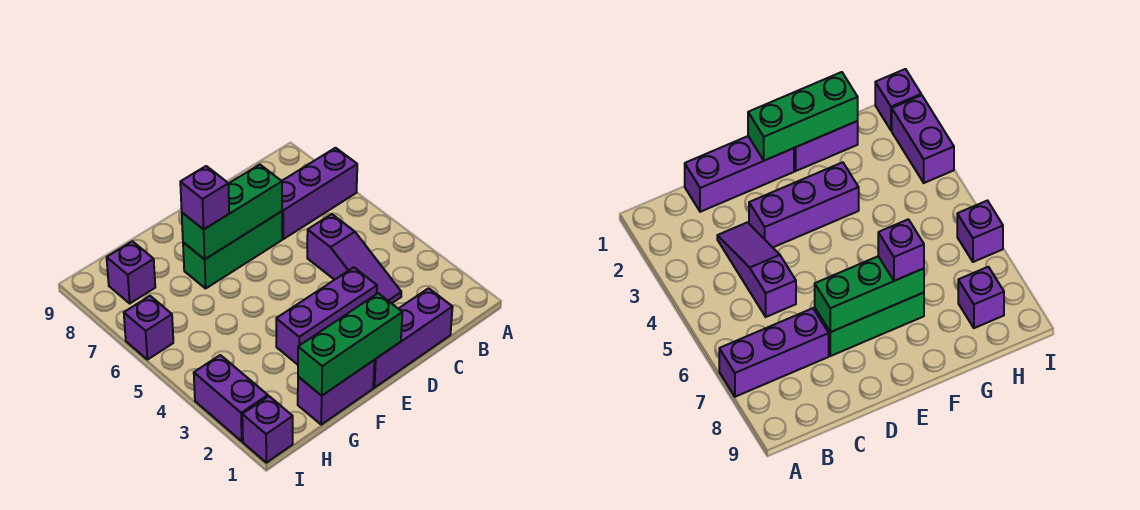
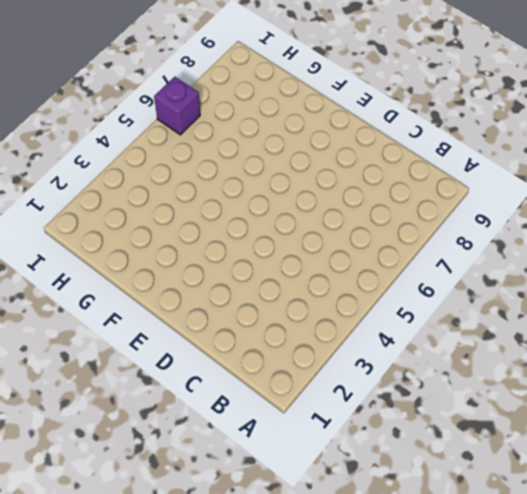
none -> purple brick A7:C7 level 1
none -> purple brick C1:E1 level 1
none -> purple slope C3:C5 level 1 top 5

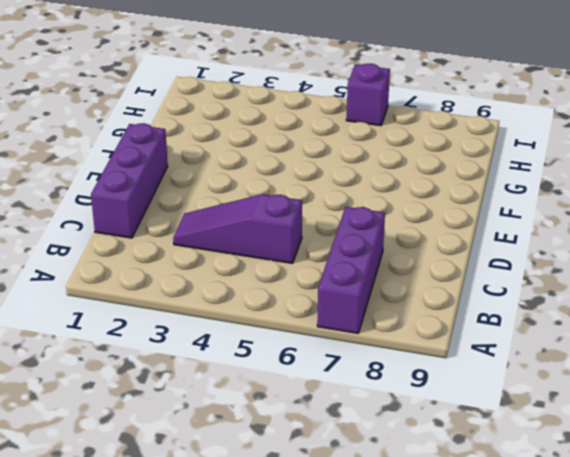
none -> purple brick D3:F3 level 1
none -> green brick D7:F7 level 1
none -> purple brick F1:G1 level 1

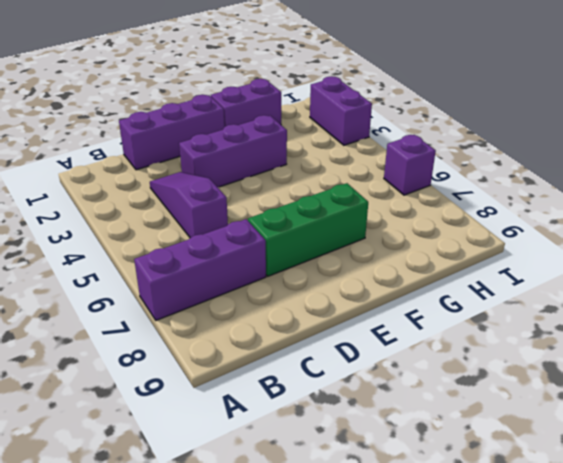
none -> purple brick H8 level 1
none -> purple brick I1 level 1
none -> green brick D7:F7 level 2

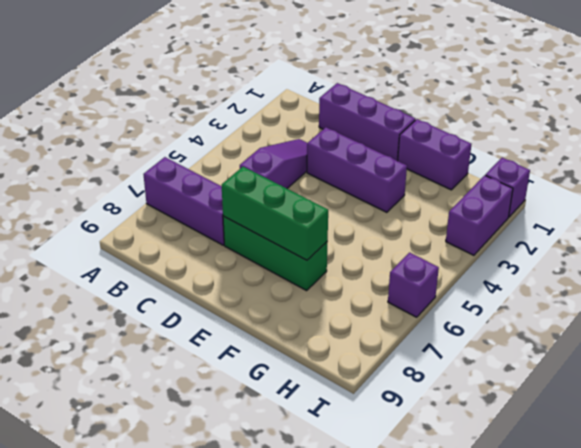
none -> purple brick H8 level 1
none -> green brick E1:G1 level 2
none -> purple brick F7 level 3

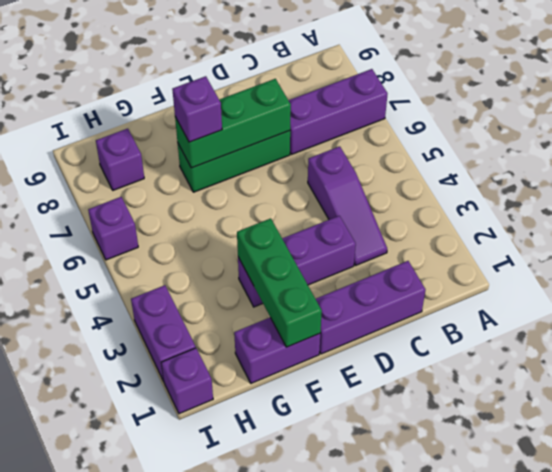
green brick F1:F3 level 2 -> green brick E1:G1 level 2

